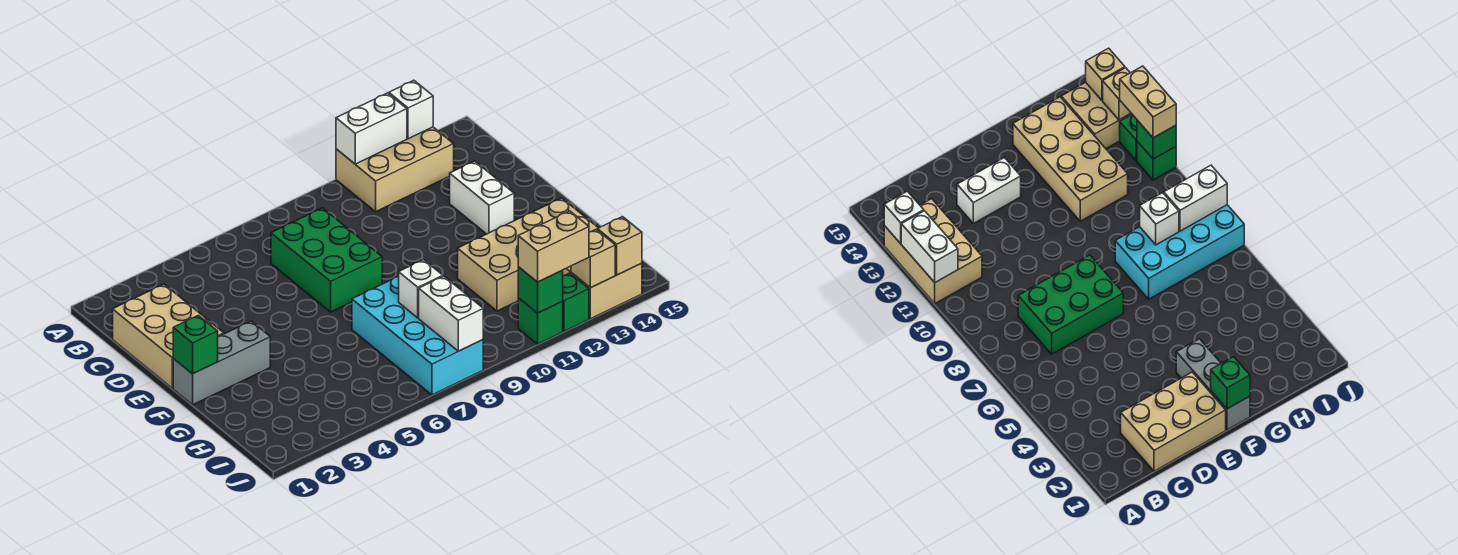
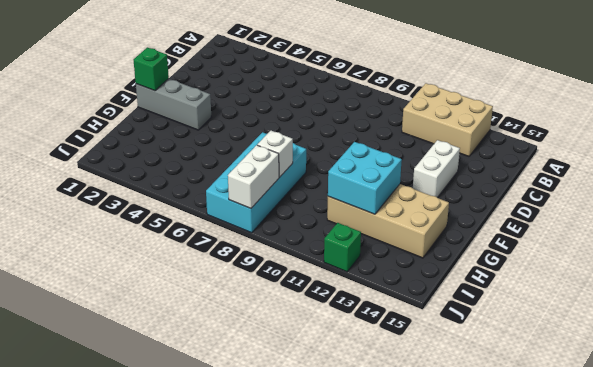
cyan brick G11:H12 level 2 -> none
none -> tan brick C1:E2 level 1
none -> green brick C7:E8 level 1
none -> tan brick I13:J14 level 1

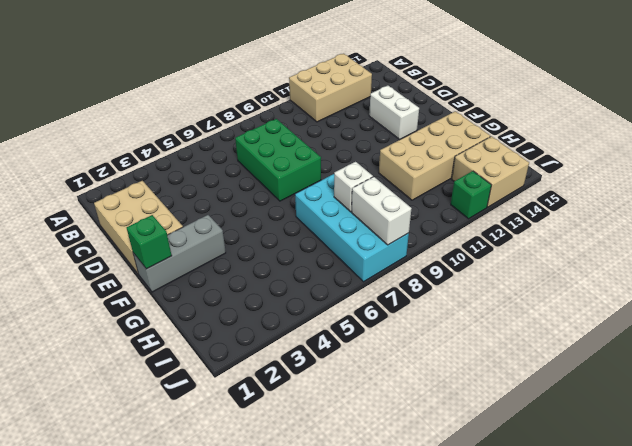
none -> green brick J11 level 1
none -> white brick A11:A12 level 2
none -> white brick A13 level 2

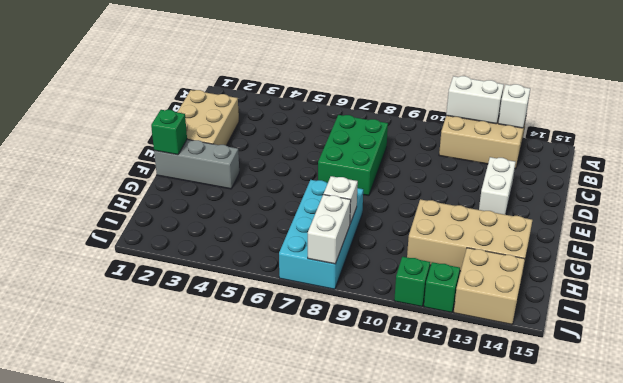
none -> green brick J11 level 2
none -> tan brick J13 level 2
none -> tan brick J14 level 2

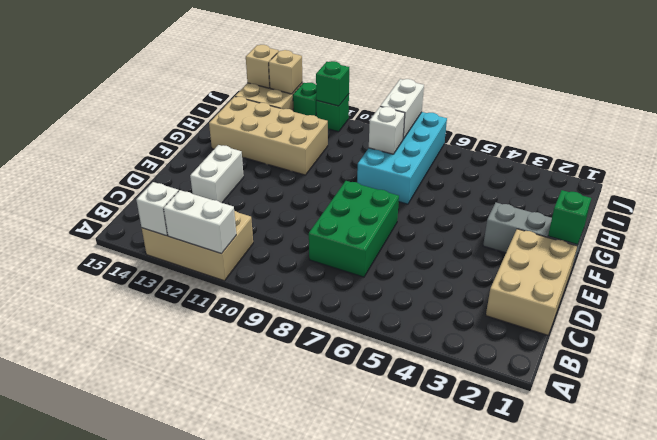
none -> tan brick J11:J12 level 3

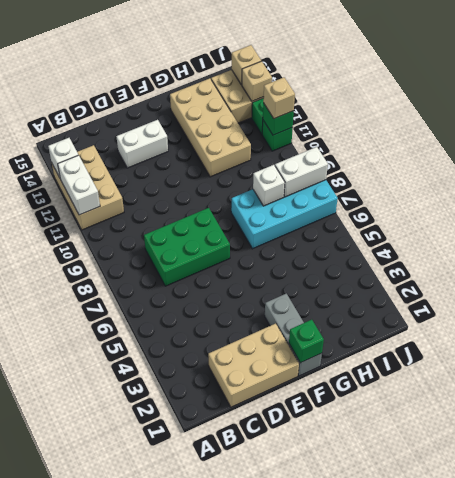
tan brick J11 level 3 -> tan brick J11:J12 level 3

